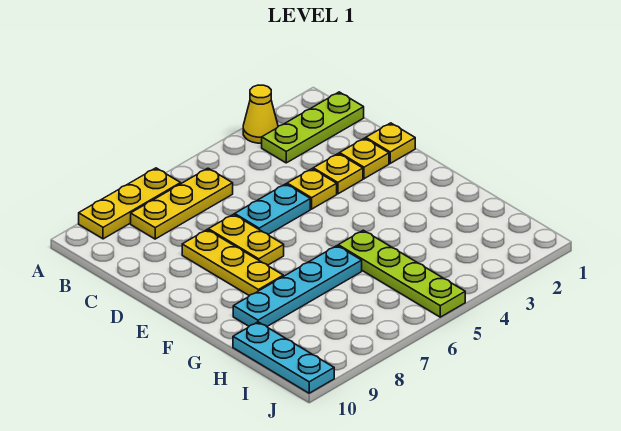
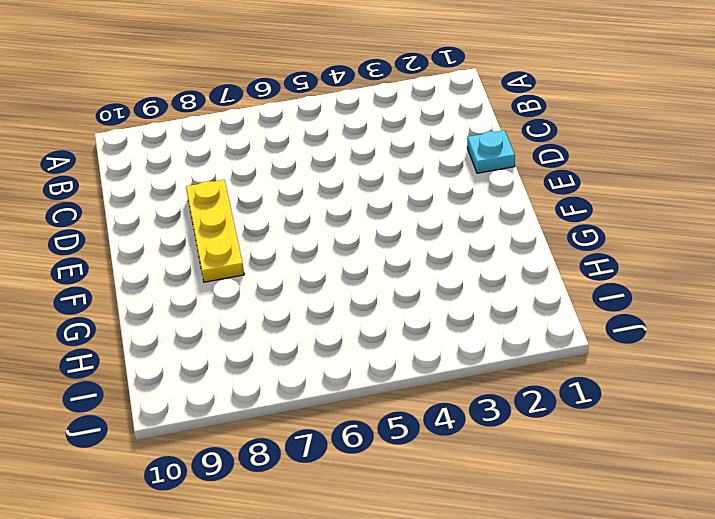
cyan plate D1 level 1 -> yellow plate D1 level 1
none -> yellow cone A3 level 1
none -> yellow plate A7:A9 level 1
none -> lime plate B1:B3 level 1

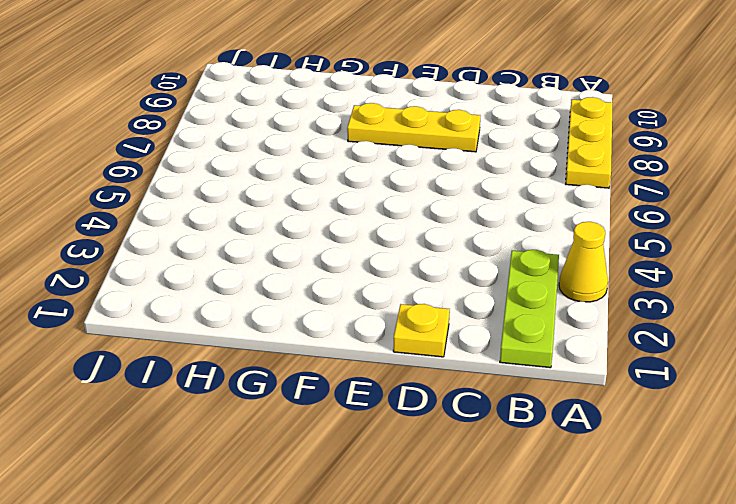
none -> yellow plate B6:B8 level 1
none -> yellow plate D2 level 1
none -> yellow plate D3 level 1

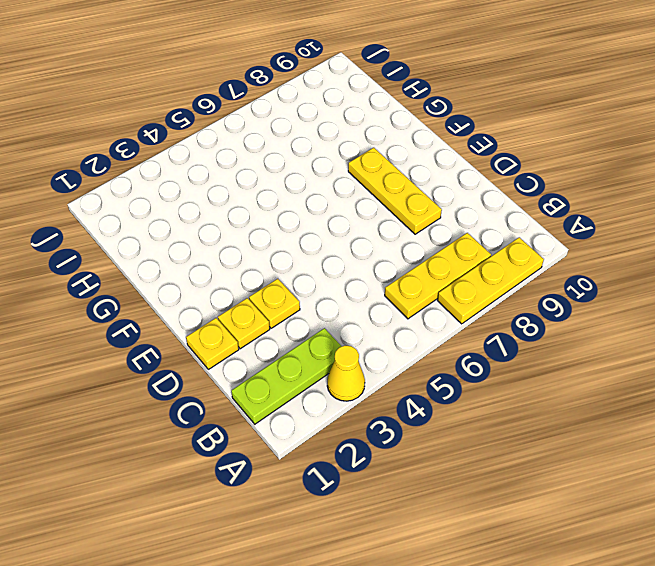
none -> yellow plate D4 level 1
none -> cyan plate D5:D6 level 1
none -> yellow plate D7:E7 level 1

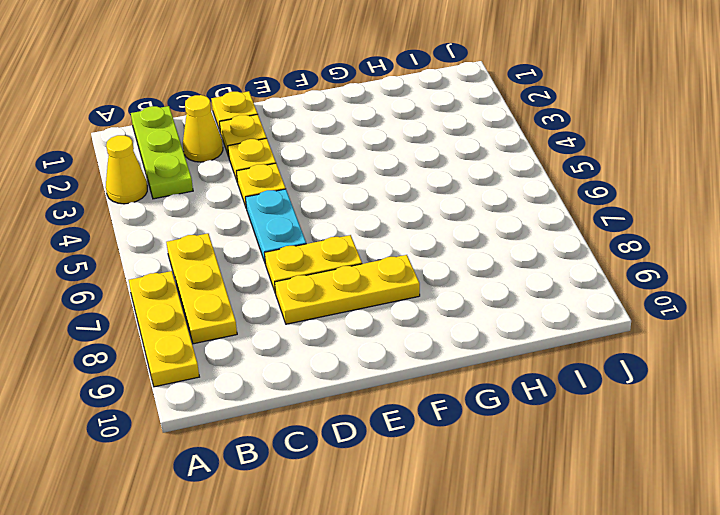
yellow cone C2 level 1 -> none
none -> lime plate G5:J5 level 1
none -> cyan plate G6:G9 level 1
none -> cyan plate H10:J10 level 1

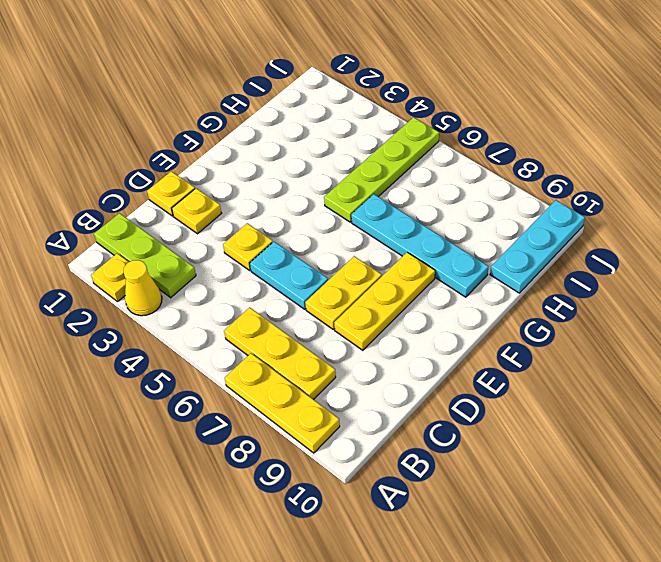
yellow plate A2 level 1 -> yellow plate D3 level 1

